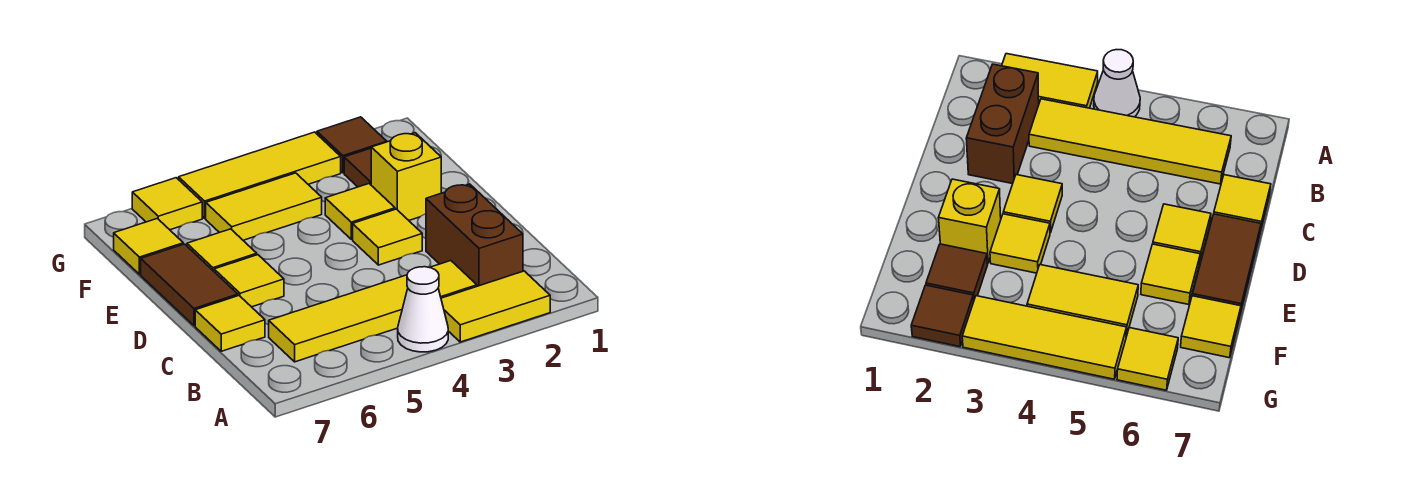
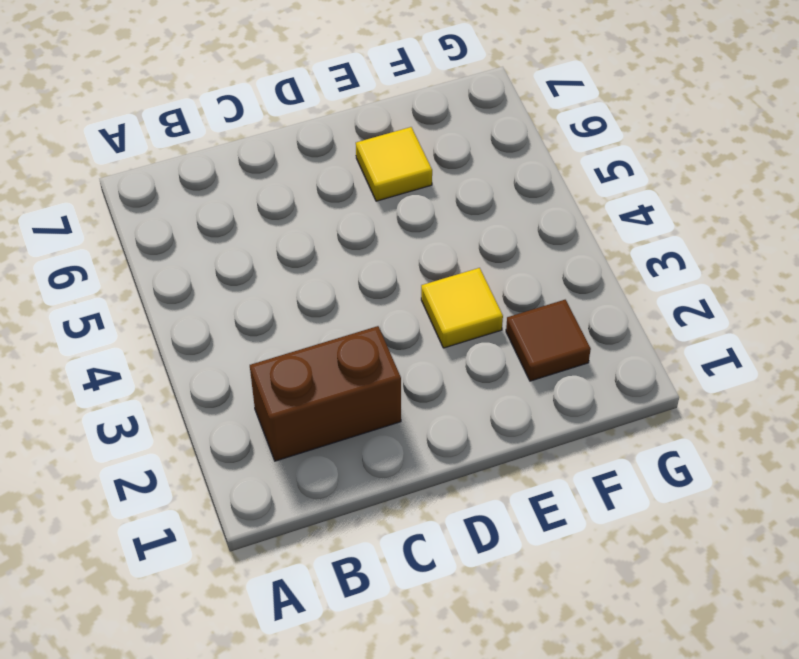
none -> yellow tile A2:A3 level 1
none -> white cone A4 level 1
none -> yellow tile B3:B6 level 1

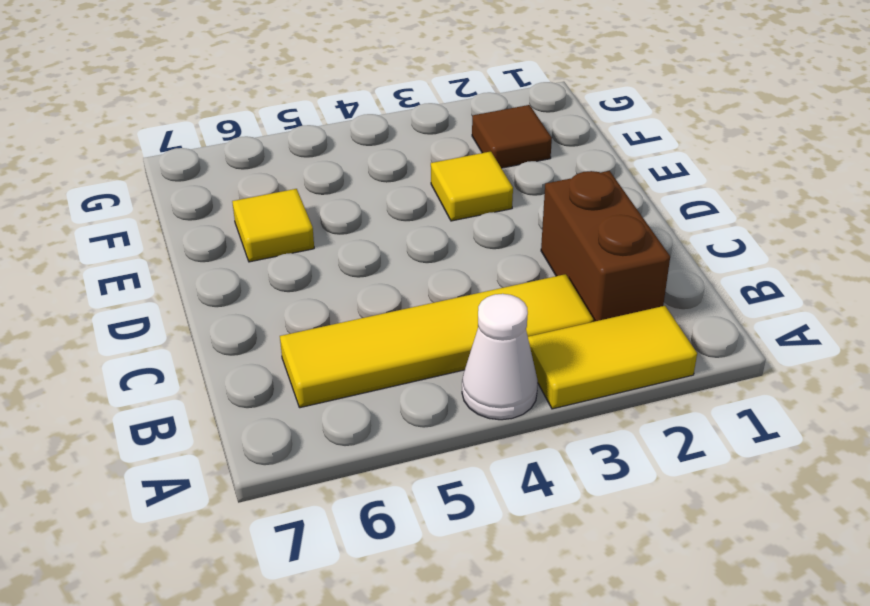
none -> yellow tile C7 level 1
none -> yellow tile D3 level 1
none -> yellow tile D6 level 1

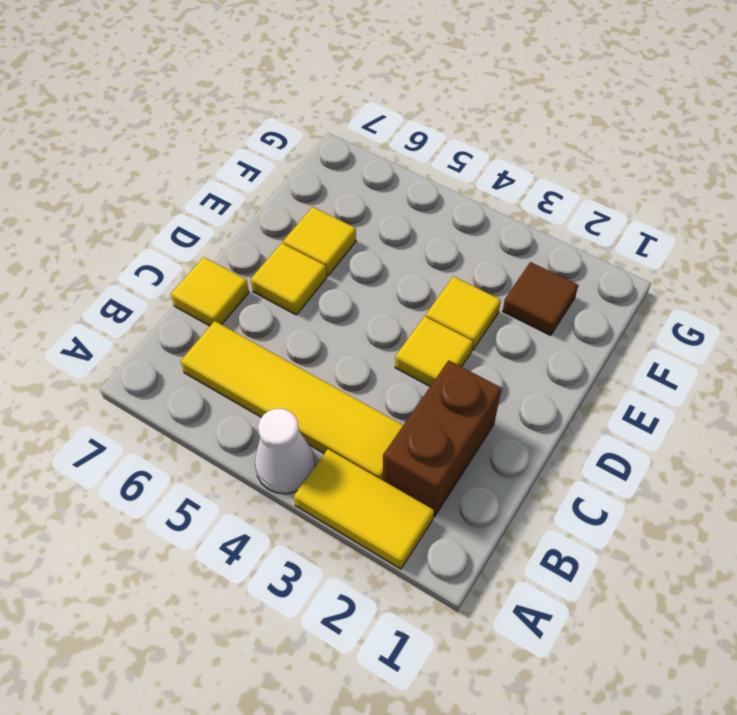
none -> brown tile D7:E7 level 1
none -> yellow brick E2 level 1
none -> yellow tile F4:F5 level 1

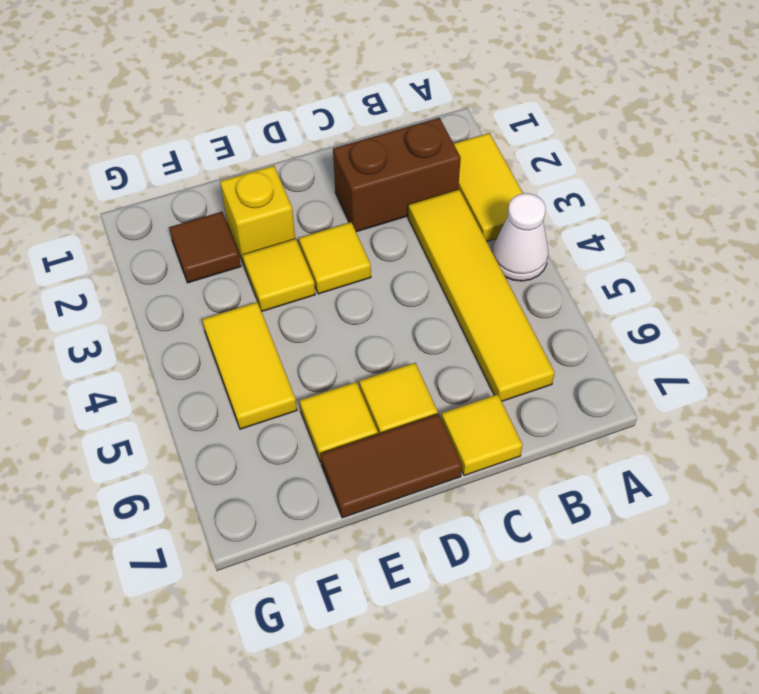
none -> yellow tile F7 level 1
none -> brown tile G2 level 1
none -> yellow tile G3:G5 level 1

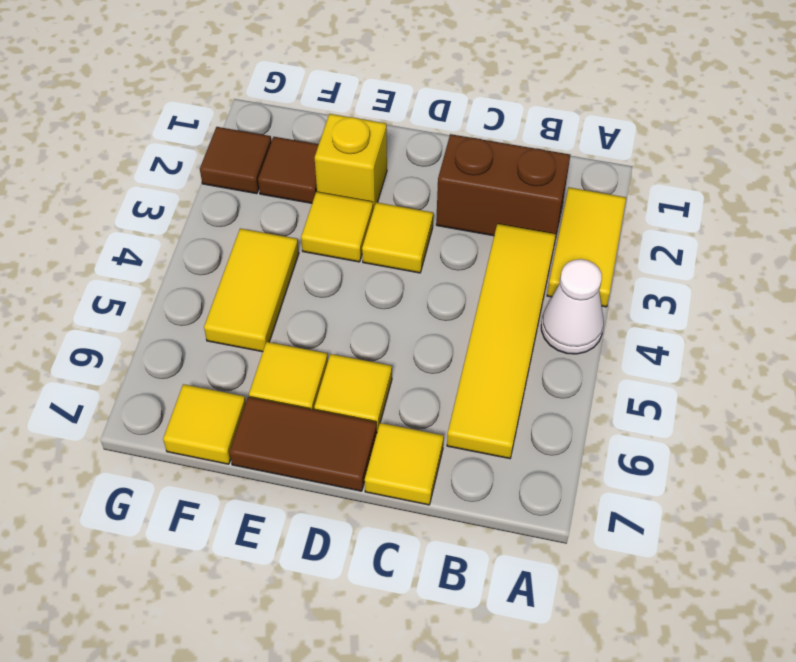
none -> yellow tile G3:G5 level 1
none -> yellow tile G6 level 1

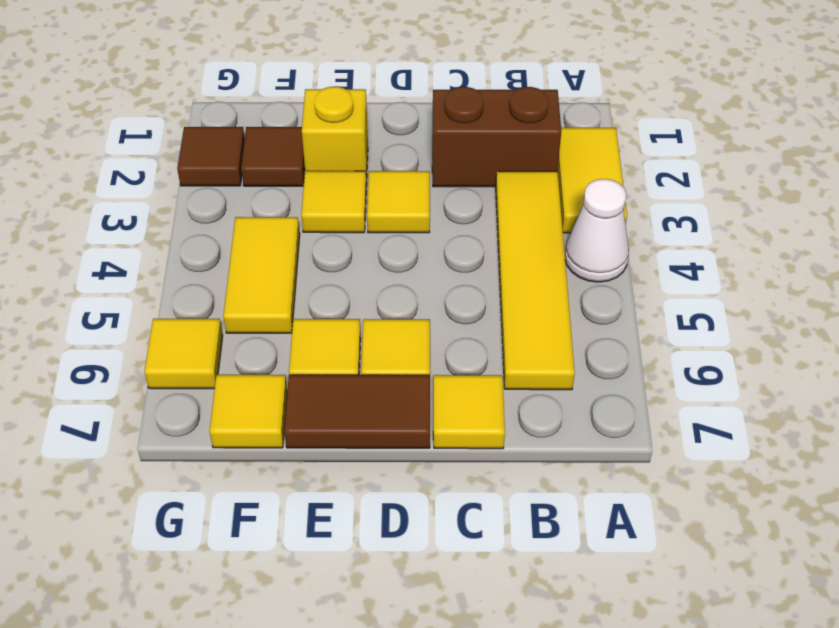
none -> yellow tile G3:G5 level 1

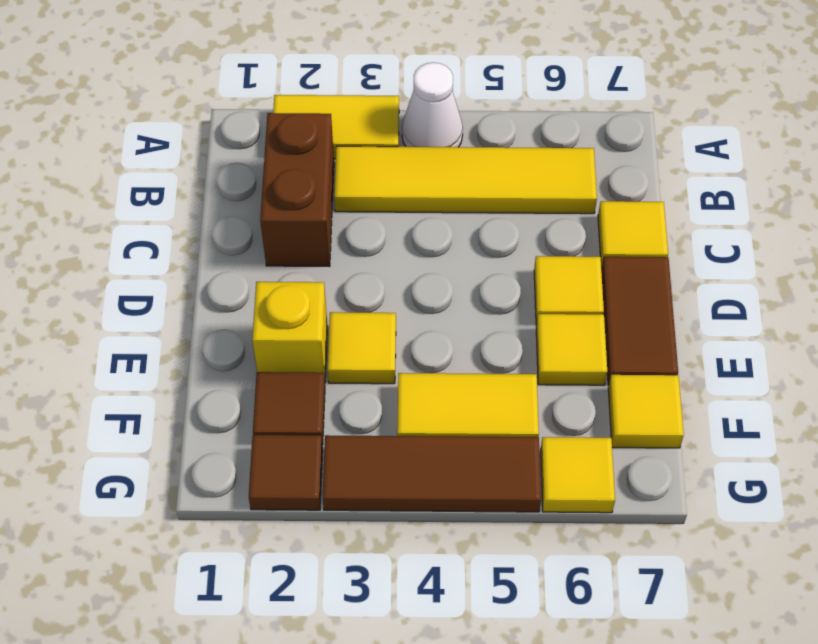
brown tile G3:G5 level 1 -> yellow tile G3:G5 level 1
none -> yellow tile D3 level 1

